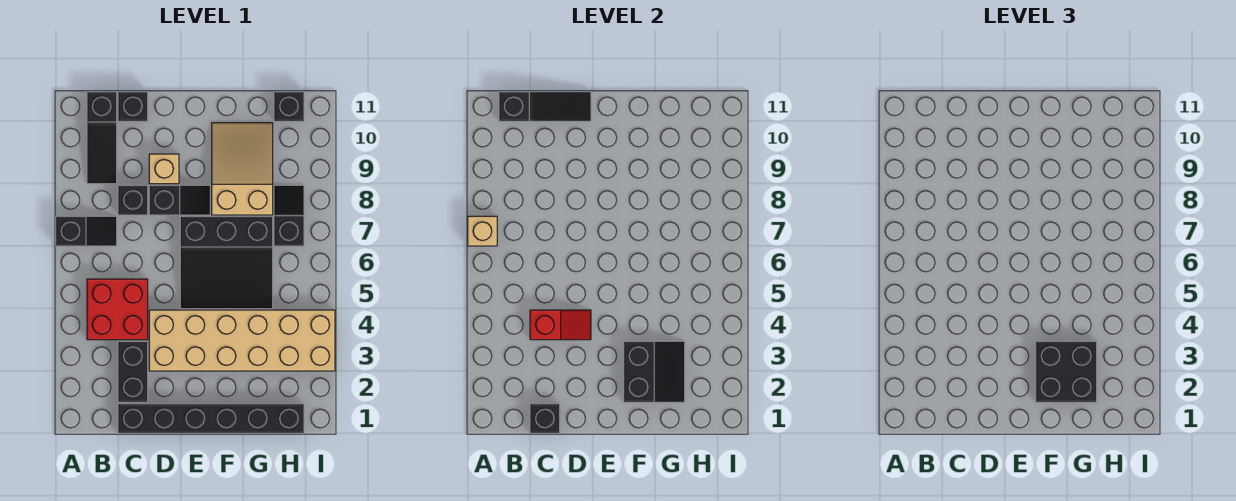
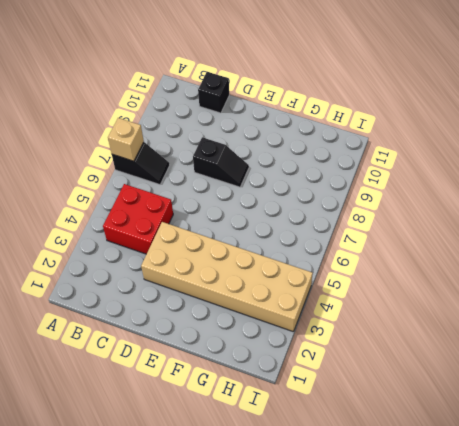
none -> black slope B9:B11 level 1 top 11
none -> black brick C1:H1 level 1
none -> black brick C2:C3 level 1

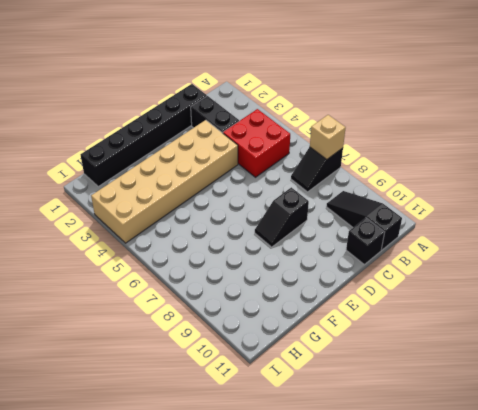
none -> black brick C8 level 1
none -> tan brick D9 level 1
none -> black slope E5:G7 level 1 top 7

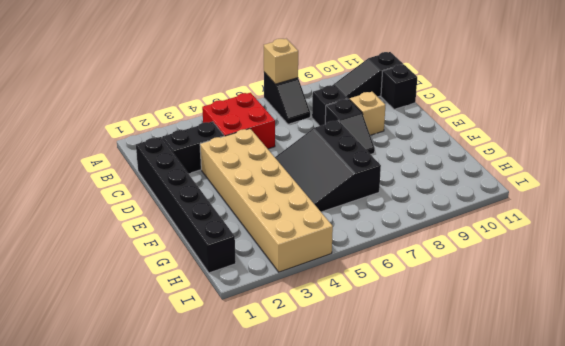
none -> tan slope F8:G10 level 1 top 8
none -> black slope H7:H8 level 1 top 7
none -> black brick H11 level 1

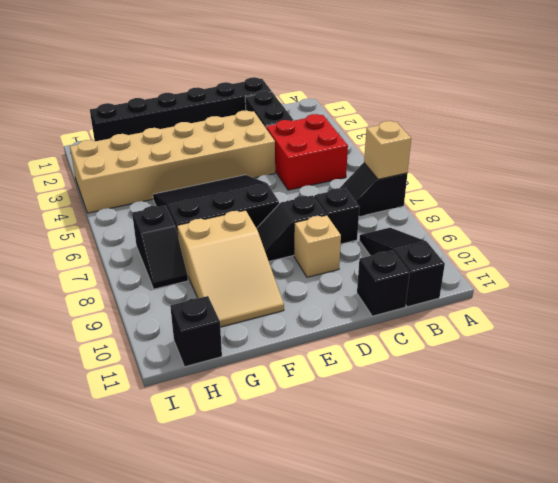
none -> black slope B11:D11 level 2 top B
none -> black brick C1 level 2
none -> red slope C4:D4 level 2 top C

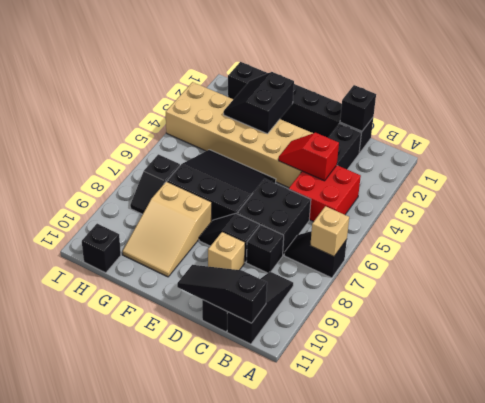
black brick C6:D7 level 1 -> black brick F2:G3 level 3

